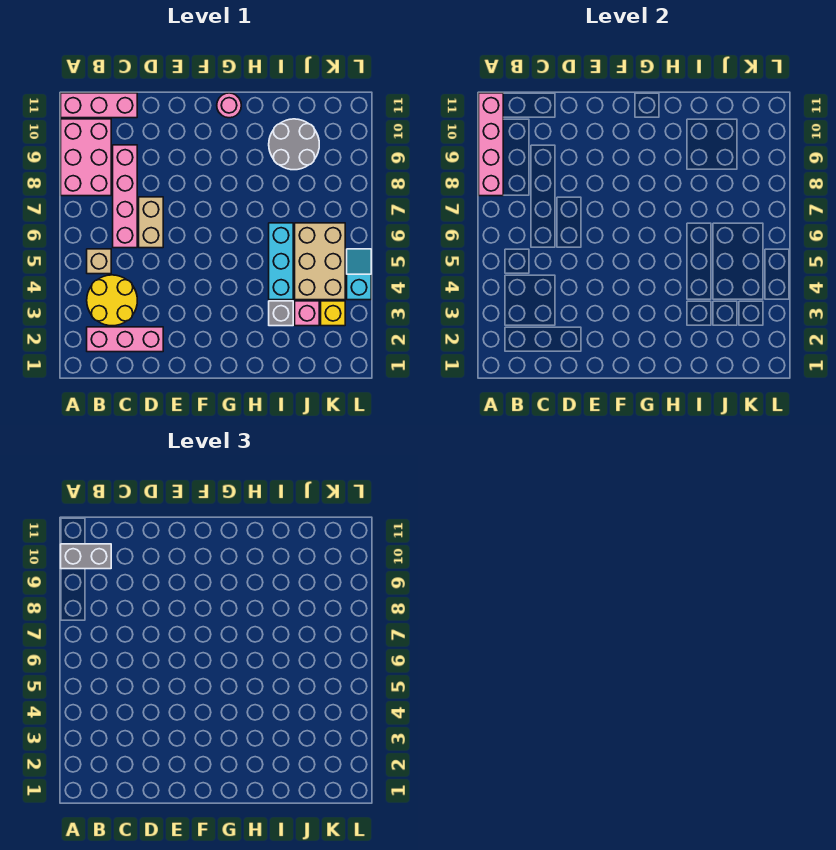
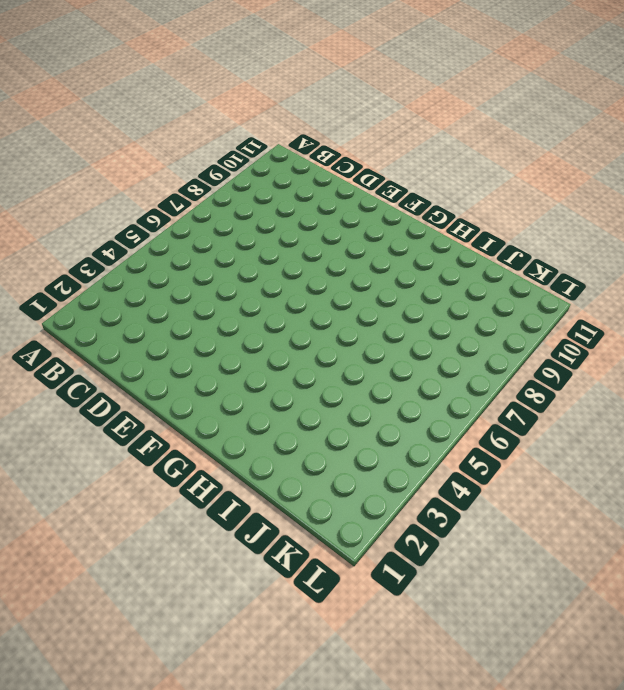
none -> pink brick A8:B10 level 1
none -> pink brick A11:C11 level 1
none -> pink brick B2:D2 level 1

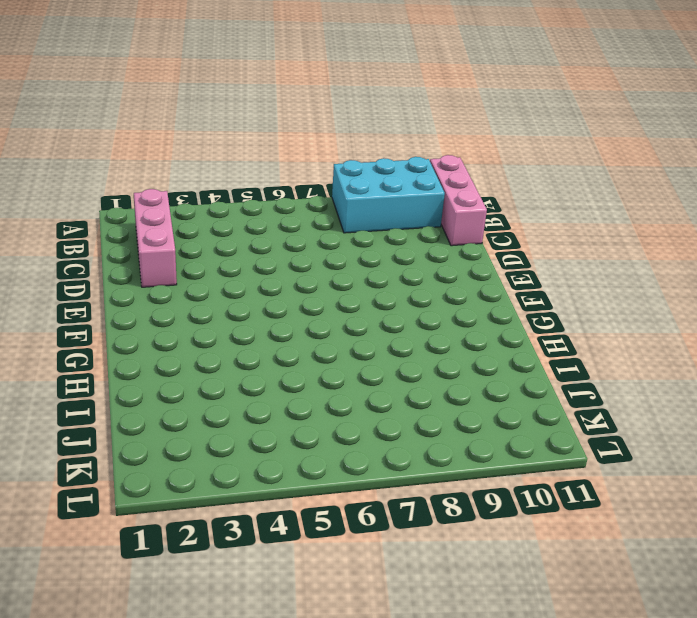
cyan brick A8:B10 level 1 -> pink brick A8:B10 level 1
none -> yellow round brick B3:C4 level 1
none -> tan brick B5 level 1
none -> pink brick C6:C9 level 1

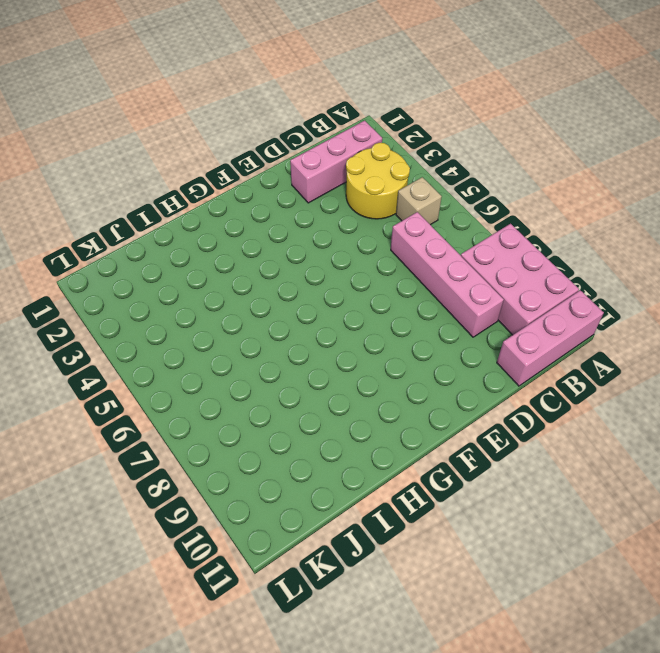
none -> tan brick D6:D7 level 1
none -> pink round brick G11 level 1
none -> grey brick I3 level 1

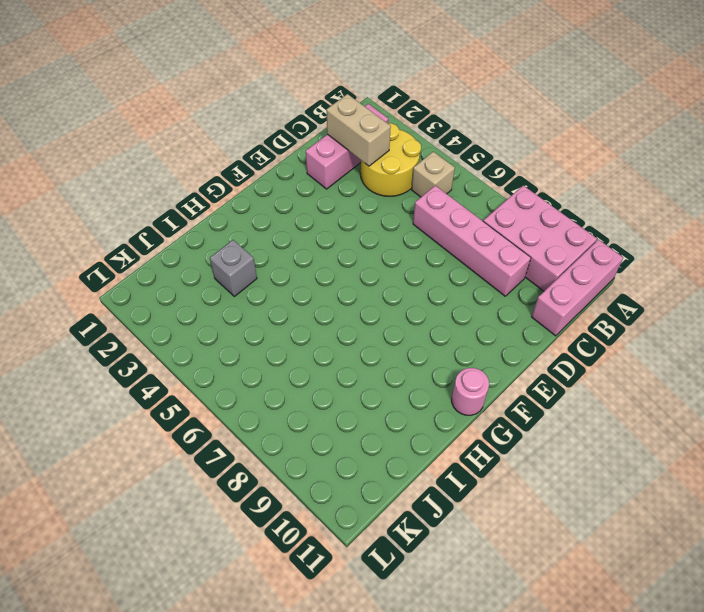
tan brick C2:C3 level 2 -> tan brick D6:D7 level 1
none -> cyan brick I4:I6 level 1
none -> grey round brick I9:J10 level 1
none -> pink brick J3 level 1

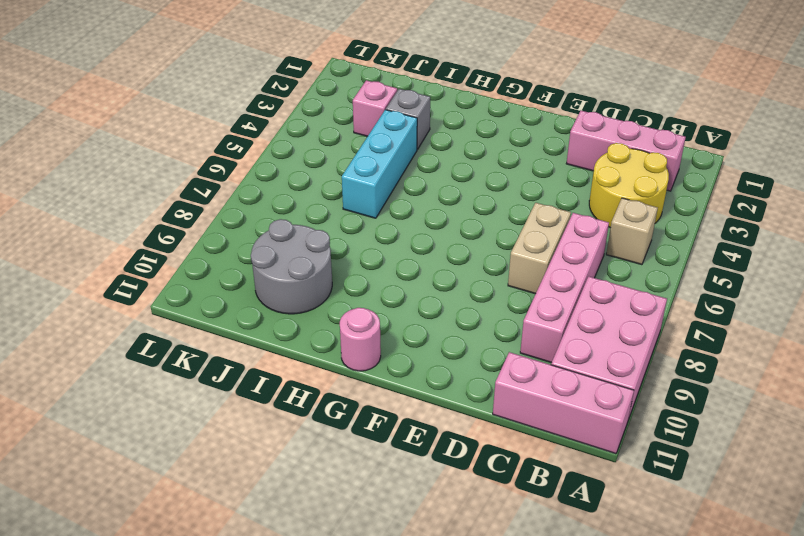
none -> tan brick J4:K6 level 1
none -> yellow brick K3 level 1
none -> cyan slope L4:L5 level 1 top 4

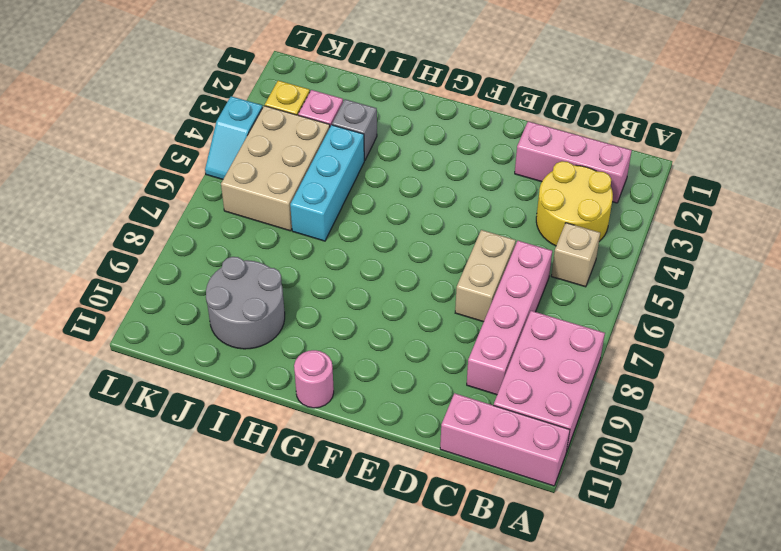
none -> pink brick A8:A11 level 2
none -> grey brick A10:B10 level 3

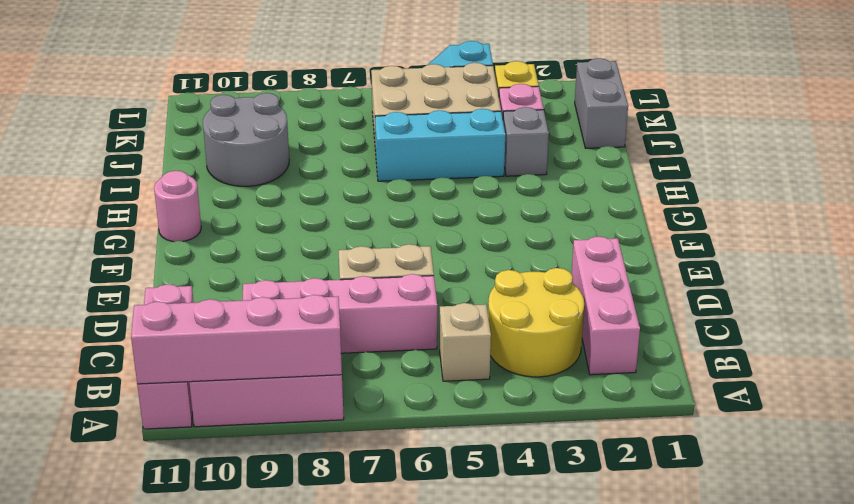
grey brick J1:K1 level 1 -> grey brick A10:B10 level 3

